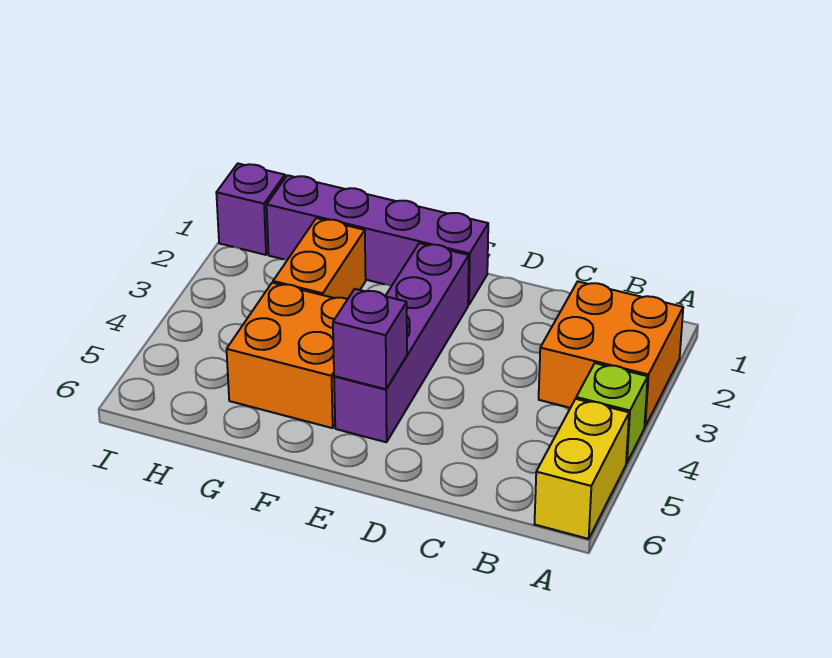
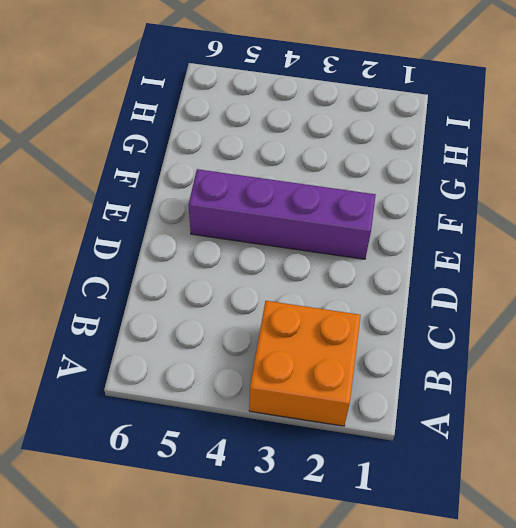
none -> lime brick A4 level 1
none -> yellow brick A5:A6 level 1

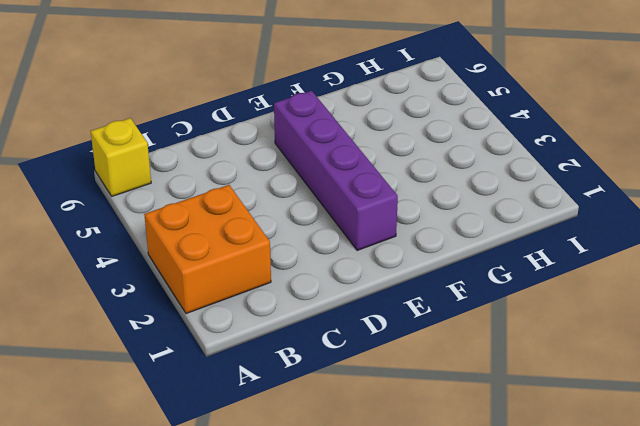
yellow brick A6 level 1 -> yellow brick A5:A6 level 1
none -> lime brick A4 level 1
none -> purple brick E1:H1 level 1

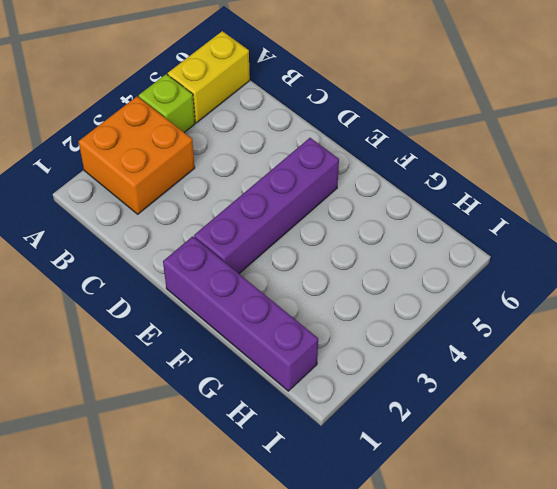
none -> orange brick F4:G5 level 1
none -> orange brick G2:G3 level 1

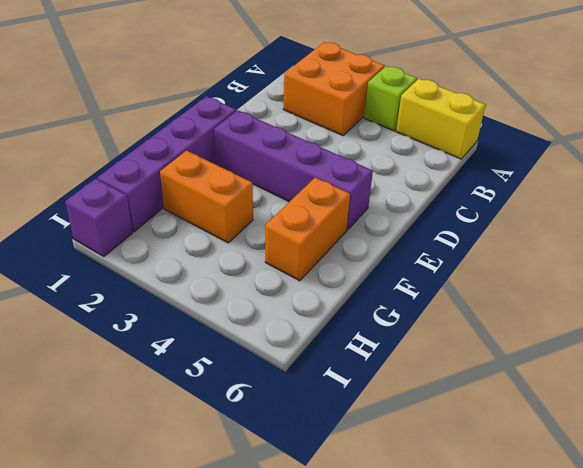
orange brick F5:G5 level 1 -> orange brick F4:G5 level 1
none -> purple brick E5 level 2

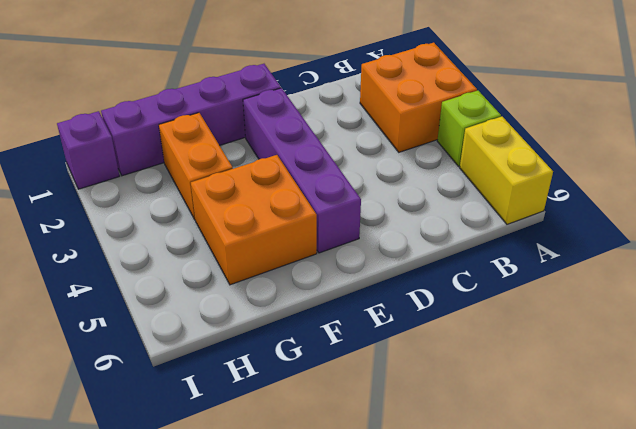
none -> purple brick E5 level 2

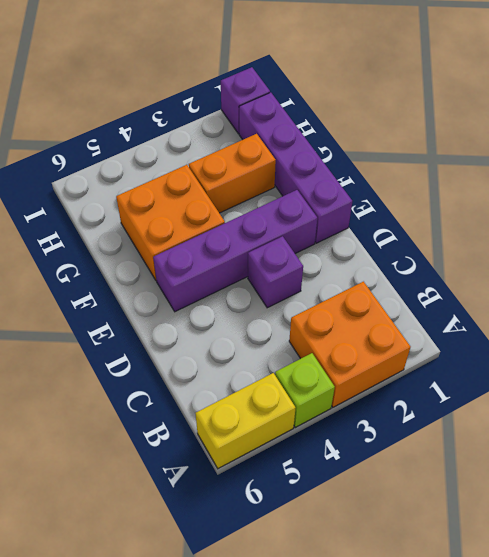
purple brick D3 level 1 -> purple brick E5 level 2

